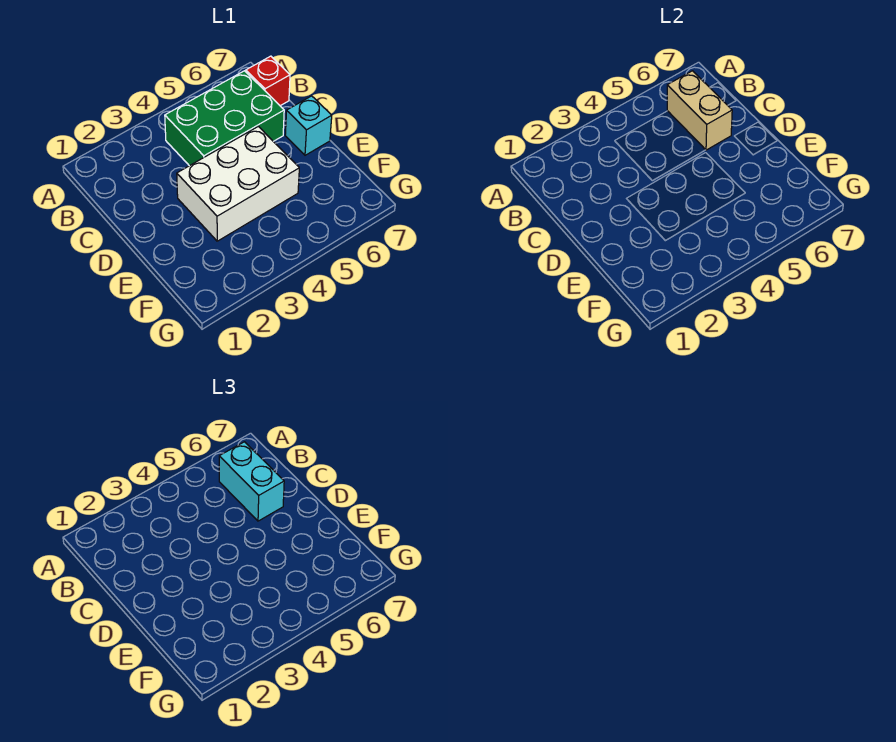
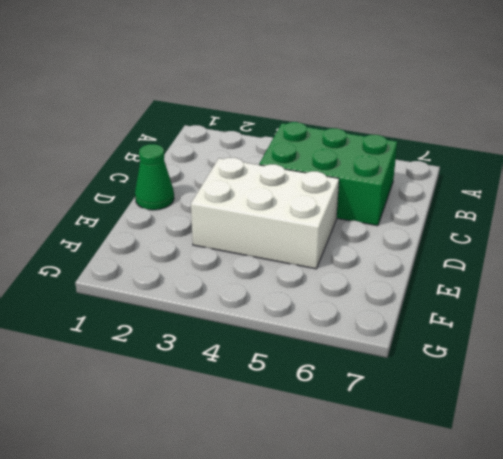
green cone D1 level 1 -> none
none -> red brick B7 level 1
none -> cyan brick D7 level 1

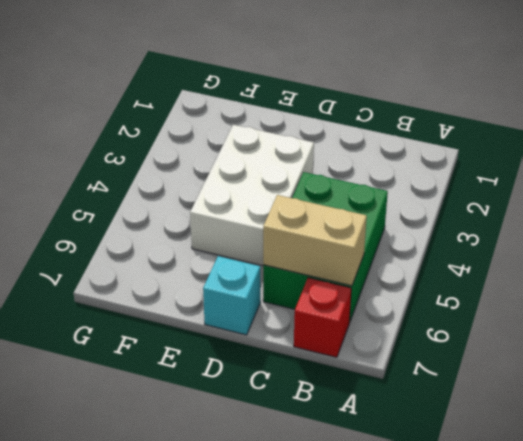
none -> cyan brick B6:C6 level 3

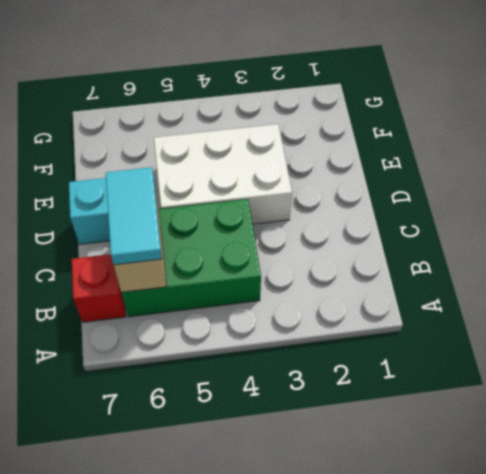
cyan tile B6:C6 level 3 -> cyan brick B6:C6 level 3

